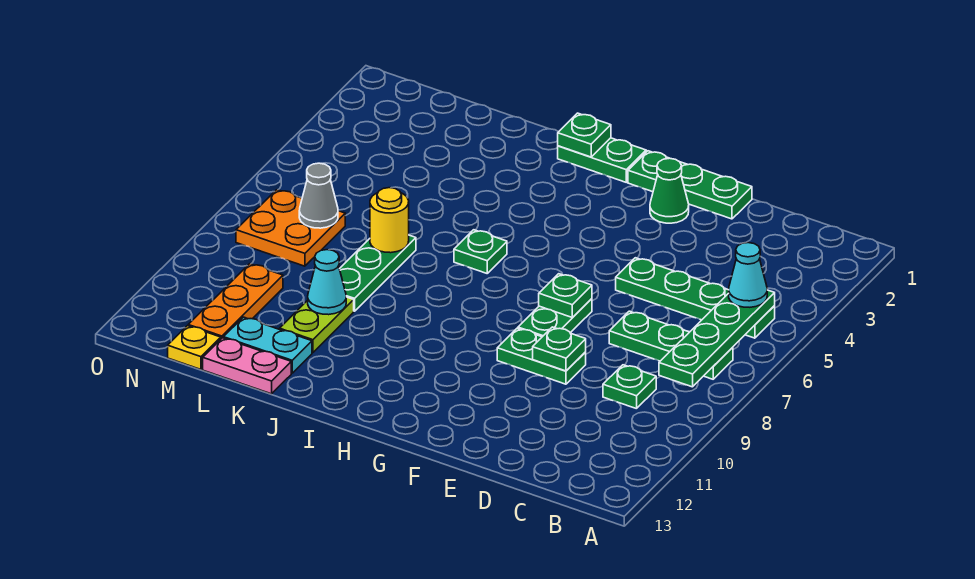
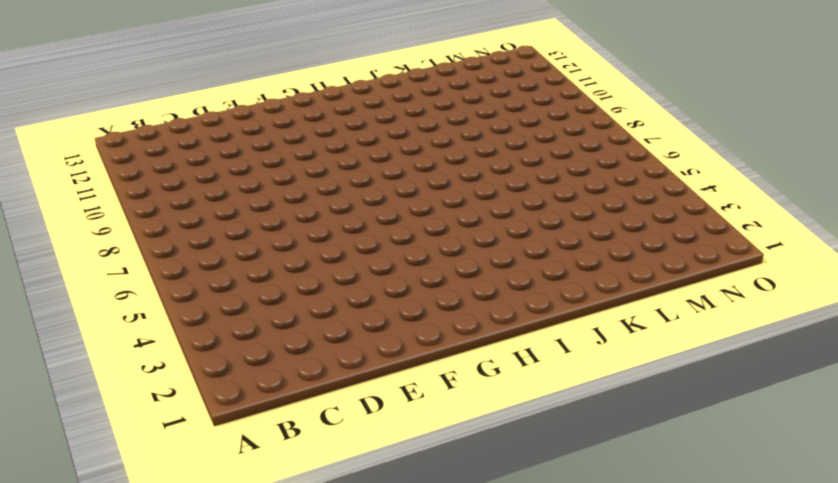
none -> green plate B5:E5 level 1
none -> green plate B7:D7 level 1
none -> green plate C9 level 1

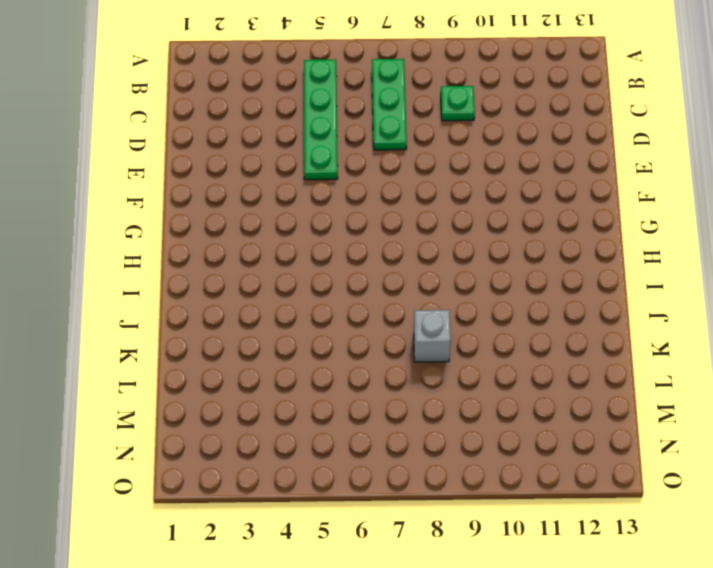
grey brick K8 level 1 -> green plate K7:K9 level 1
none -> green plate E1:G1 level 1
none -> green plate E9:F9 level 1
none -> green cone F2 level 1

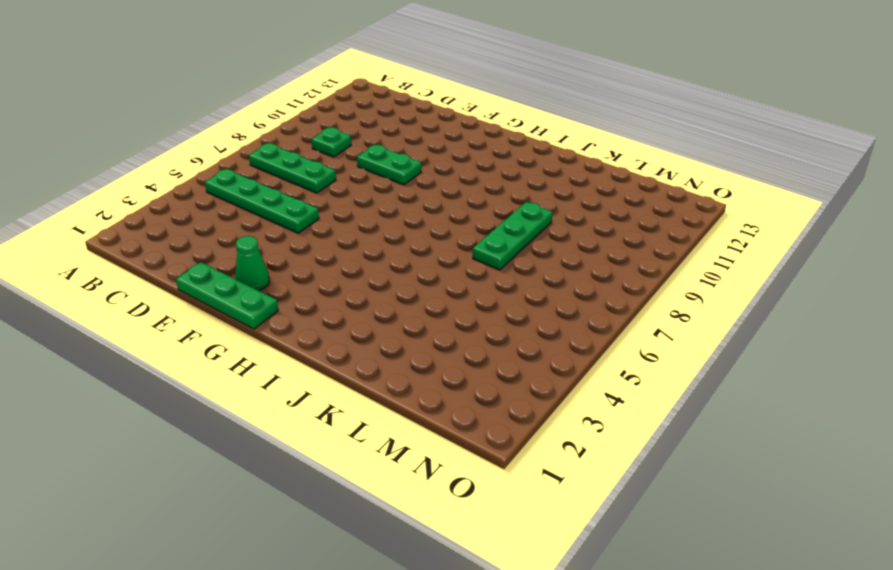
none -> green plate F7:F8 level 1
none -> green plate H1:I1 level 1
none -> green plate I6 level 1

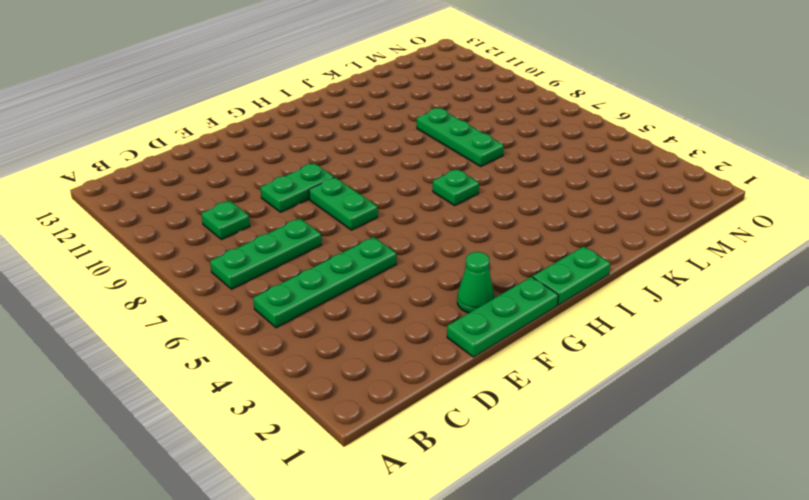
none -> lime plate K10:K11 level 1
none -> cyan plate K12:L12 level 1
none -> pink plate K13:L13 level 1

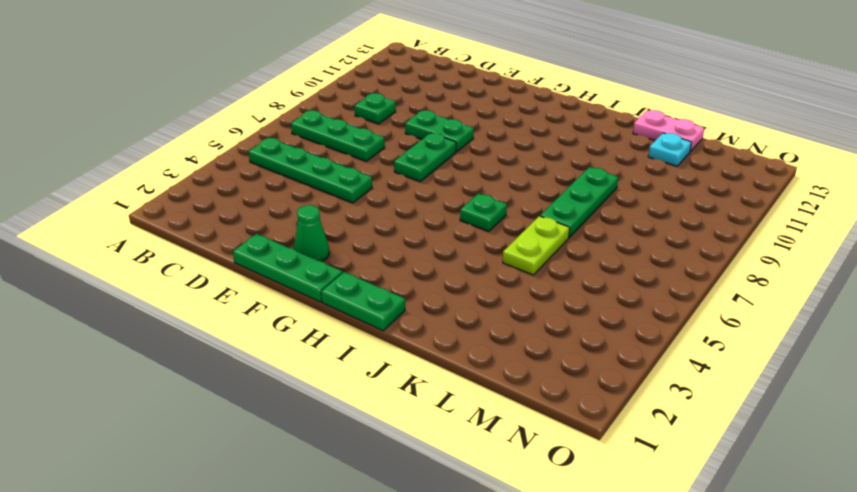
lime plate K5:K6 level 1 -> lime plate K10:K11 level 1
cyan plate L12 level 1 -> cyan plate K12:L12 level 1
none -> orange plate M7:N8 level 1
none -> orange plate M10:M12 level 1
none -> yellow plate M13 level 1

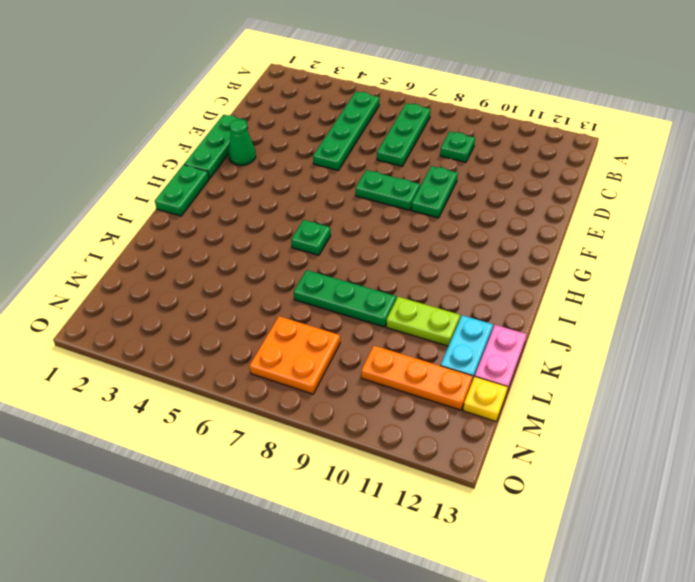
none -> green plate B5:B8 level 2
none -> green plate E9 level 2
none -> green plate F7 level 2

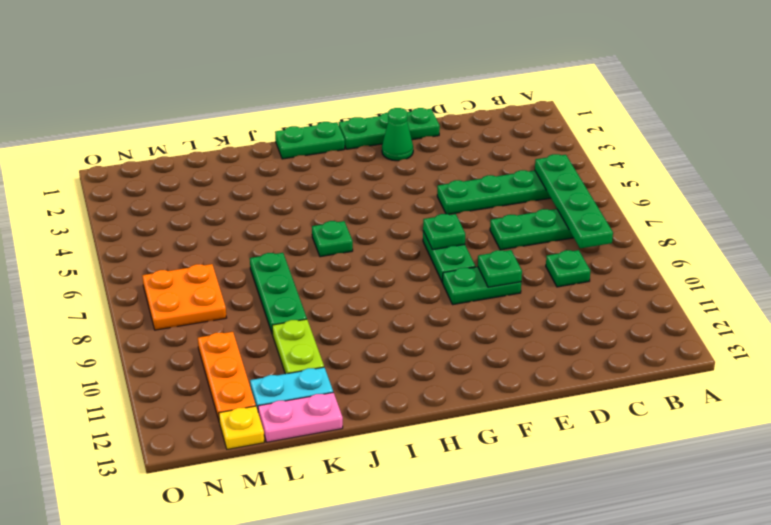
none -> green plate I1 level 2
none -> yellow round brick K7 level 2
none -> cyan cone K10 level 2

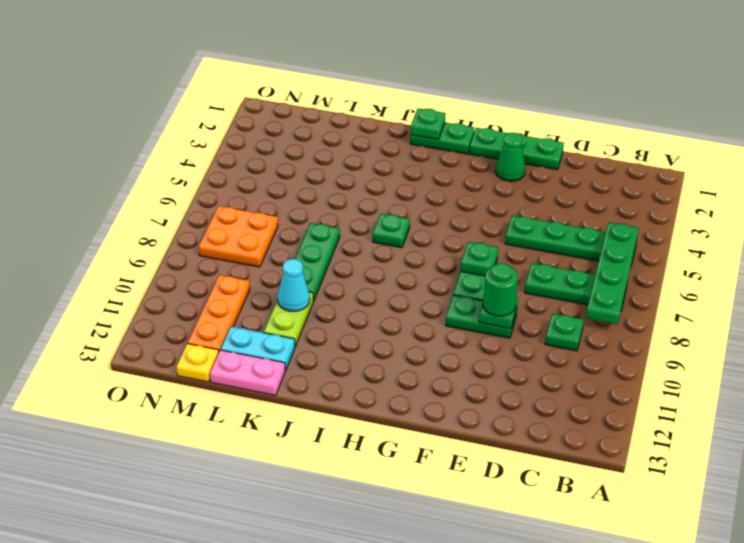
green round brick E9 level 3 -> none
none -> yellow round brick K7 level 2
none -> grey cone M7 level 2
none -> cyan cone B5 level 3

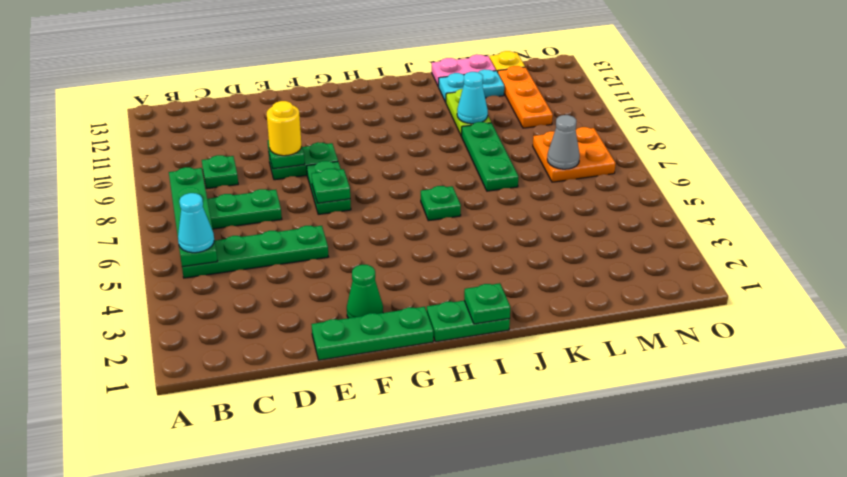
yellow round brick E9 level 3 -> yellow round brick K7 level 2

